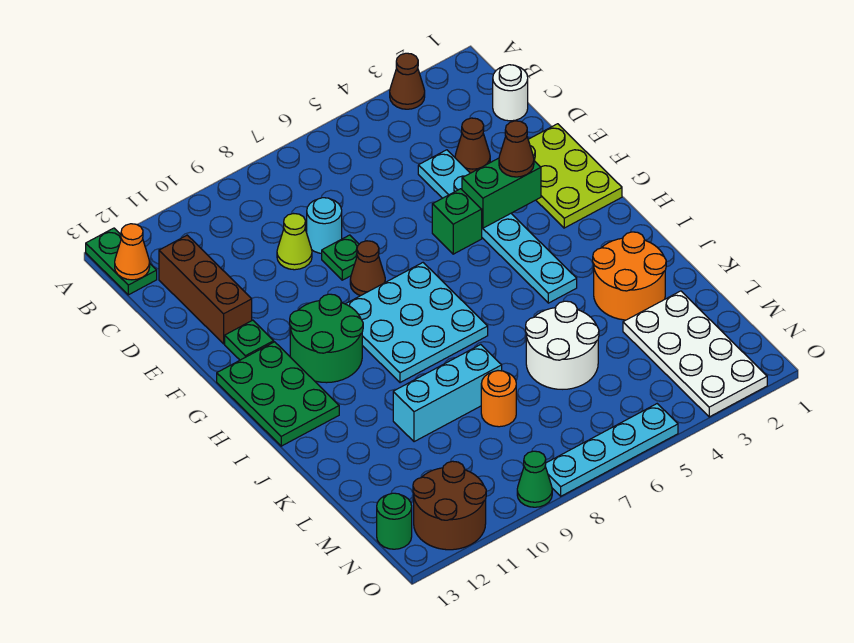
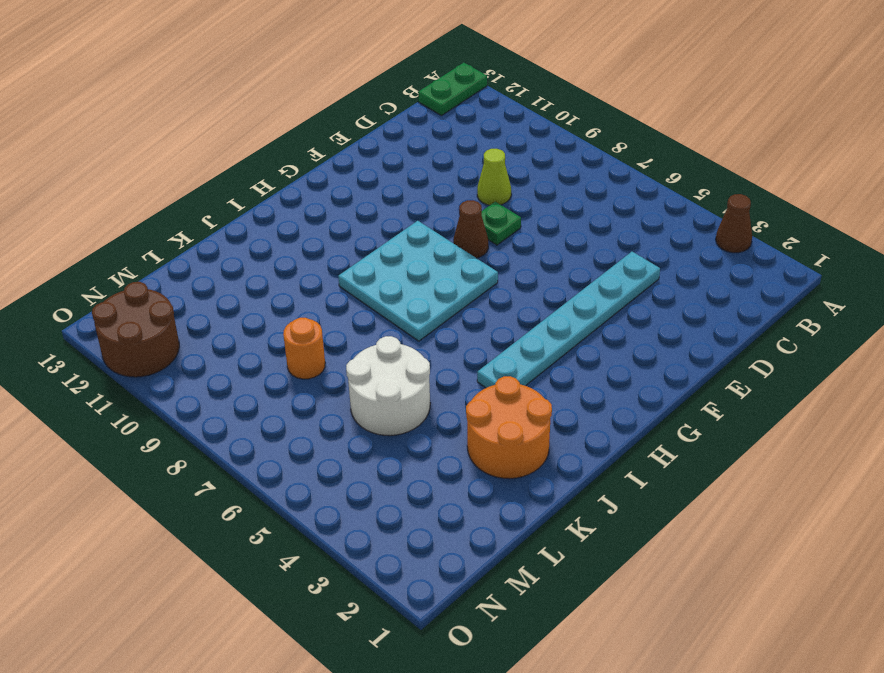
none -> white round brick C1 level 1
none -> brown brick C12:E12 level 1
none -> brown cone D3 level 1

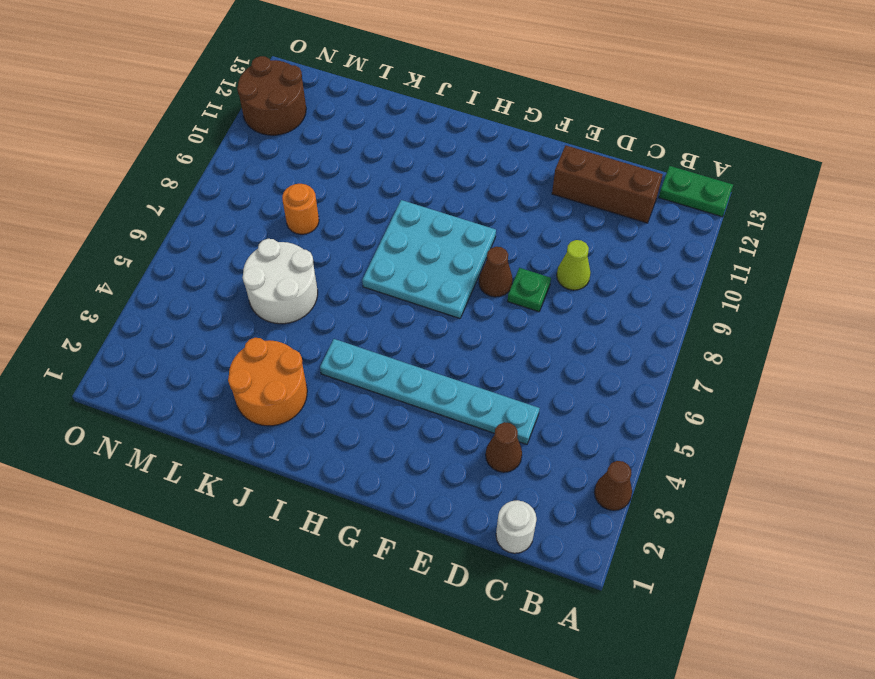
none -> cyan round brick D8 level 1
none -> lime plate E1:G2 level 1
none -> green brick F5 level 1

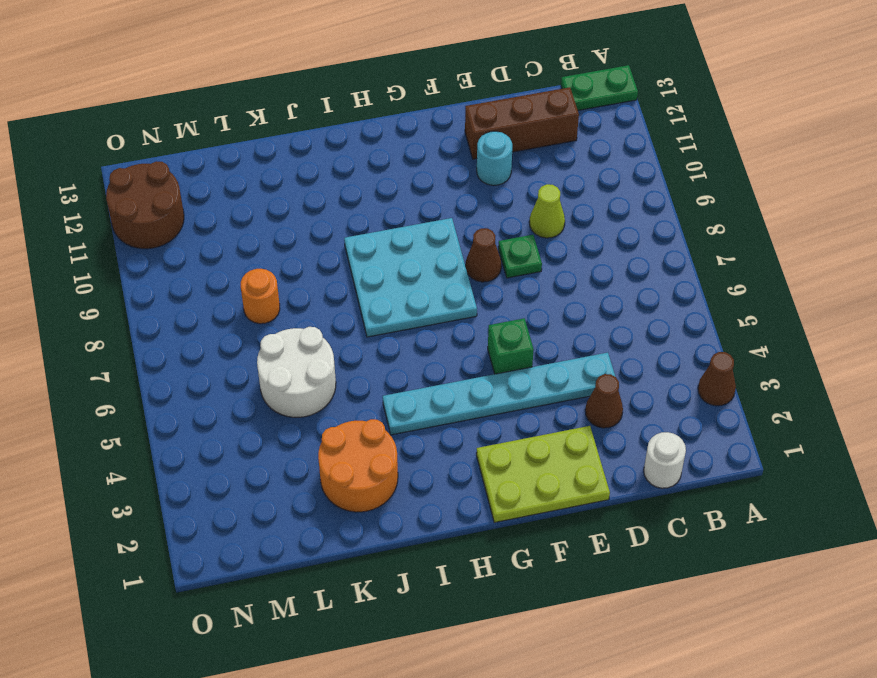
cyan round brick E11 level 1 -> cyan round brick D8 level 1
none -> green plate F12 level 1
none -> green round brick G10:H11 level 1
none -> green plate G12:I13 level 1

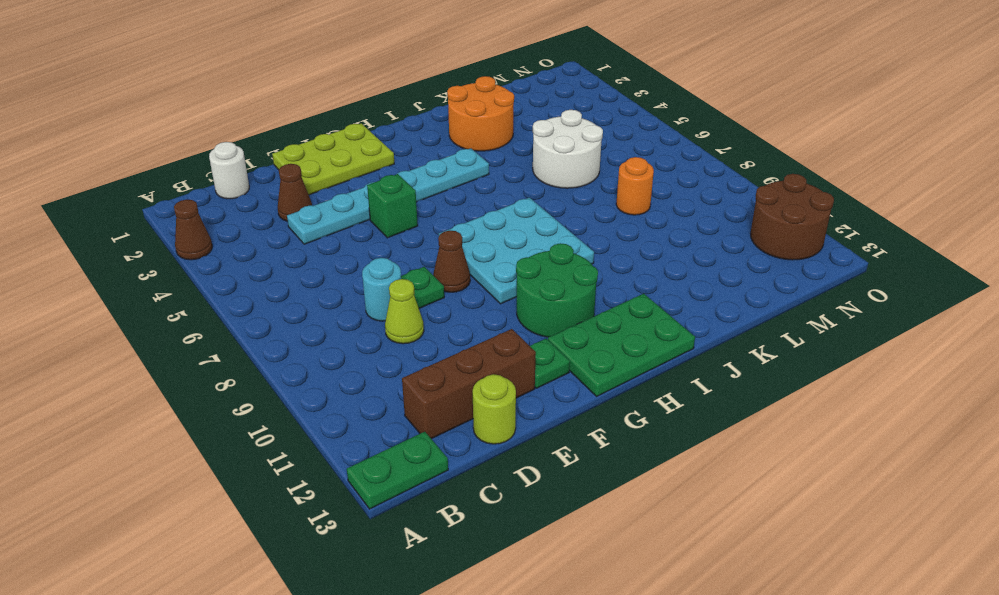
lime round brick D13 level 1 -> none
none -> cyan brick K8:K10 level 1
none -> white plate L2:O3 level 1
none -> green round brick N13 level 1

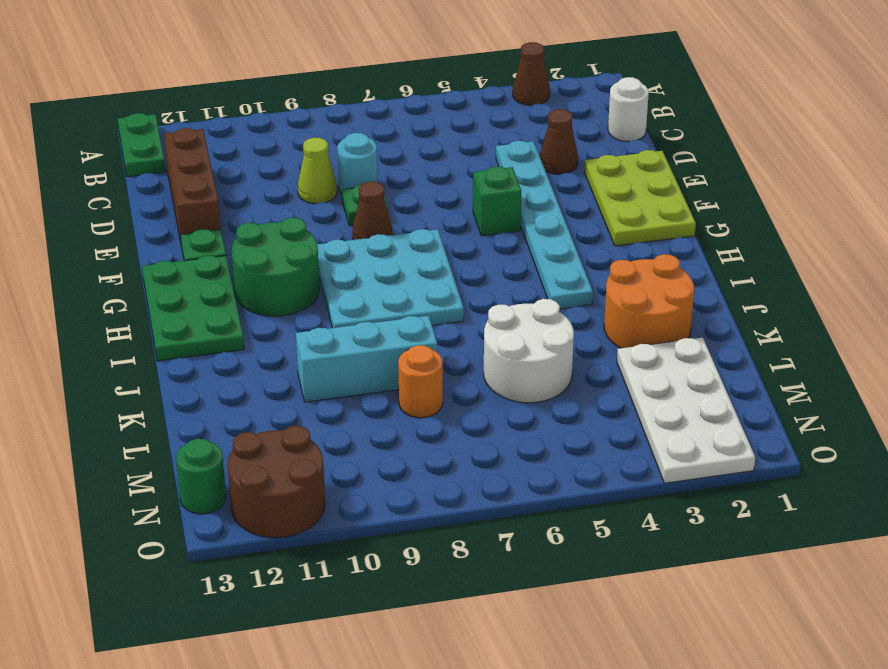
none -> cyan plate O5:O8 level 1
none -> green cone O9 level 1
none -> orange cone B13 level 2

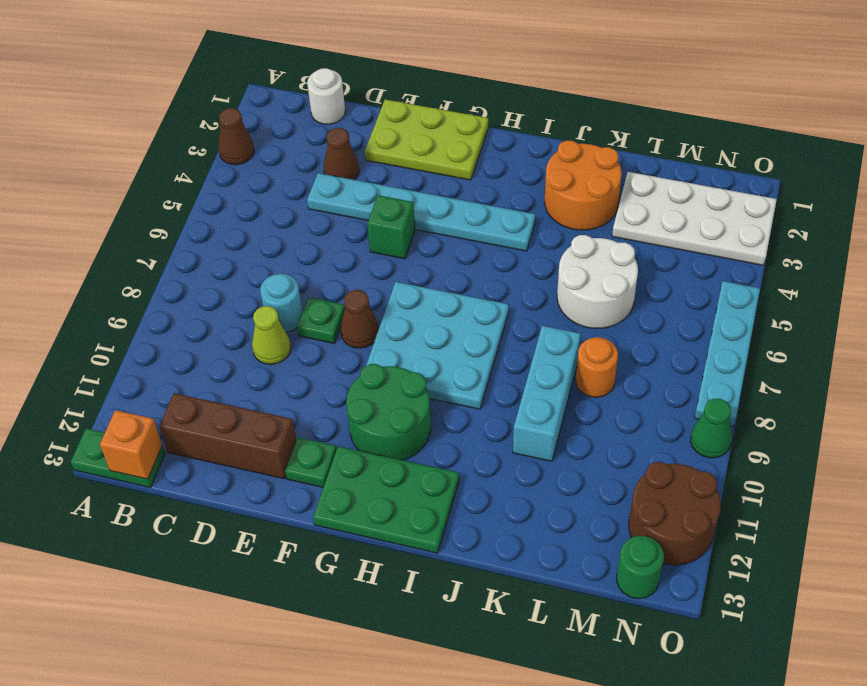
orange brick B13 level 2 -> orange cone B13 level 2
none -> green brick F3:F4 level 2
none -> brown cone F3 level 3

